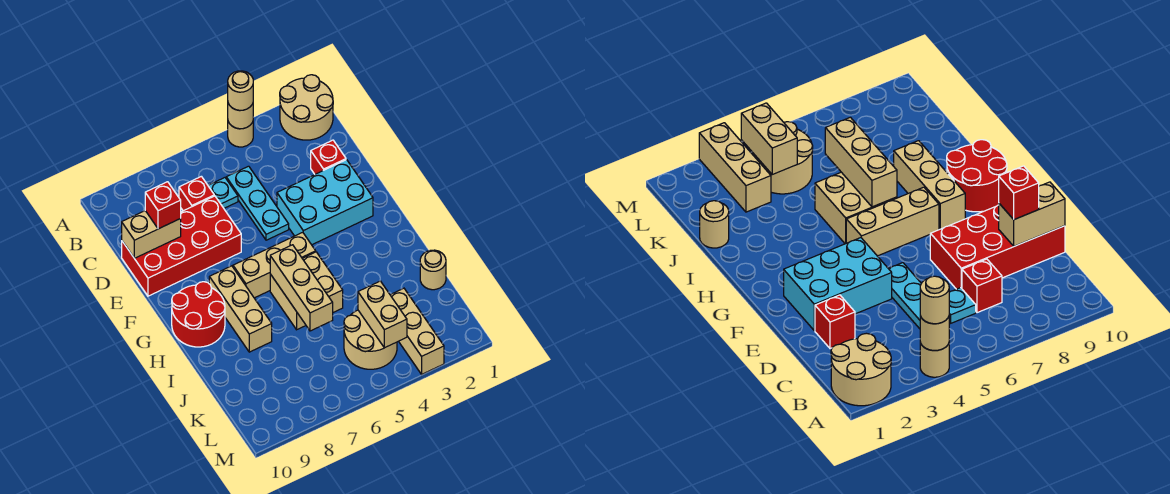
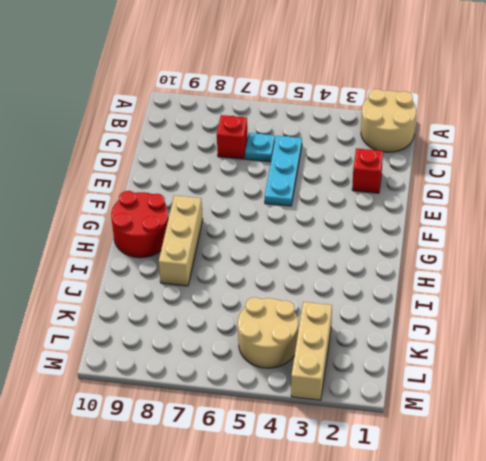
none -> tan round brick A4 level 1
none -> red brick D7:E10 level 1
none -> cyan brick E2:F4 level 1

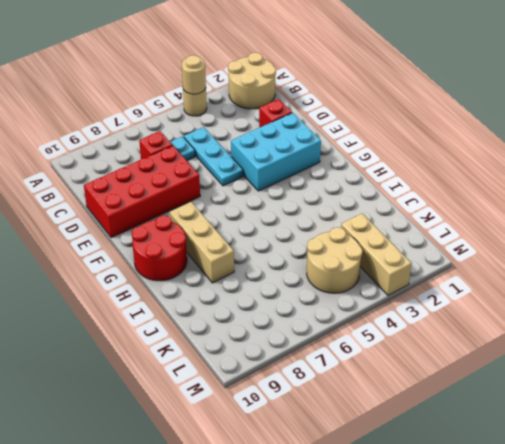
none -> tan brick G5:G7 level 1
none -> tan brick H5:I6 level 1
none -> tan round brick J1 level 1

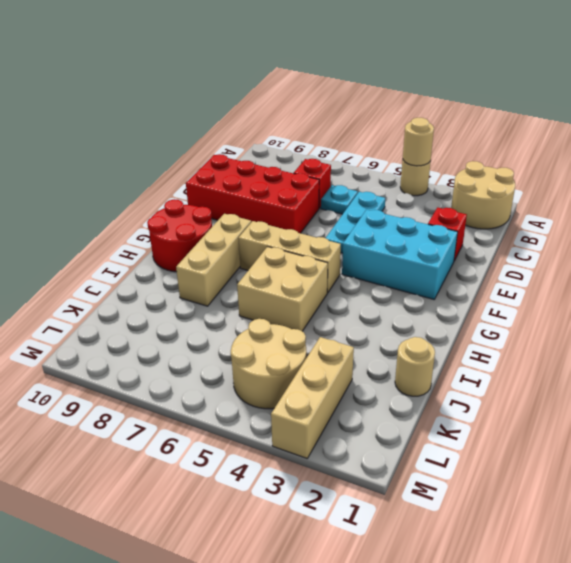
none -> tan brick D9:D10 level 2
none -> tan brick H6:J6 level 2
none -> tan brick K4:L4 level 2

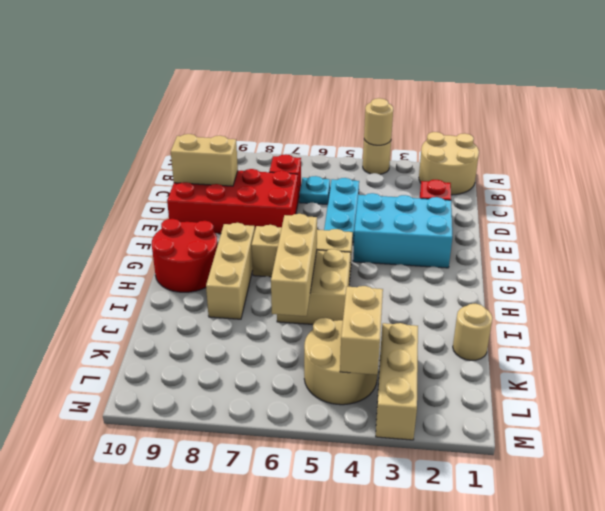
none -> tan round brick A4 level 3
none -> red brick D9 level 3

